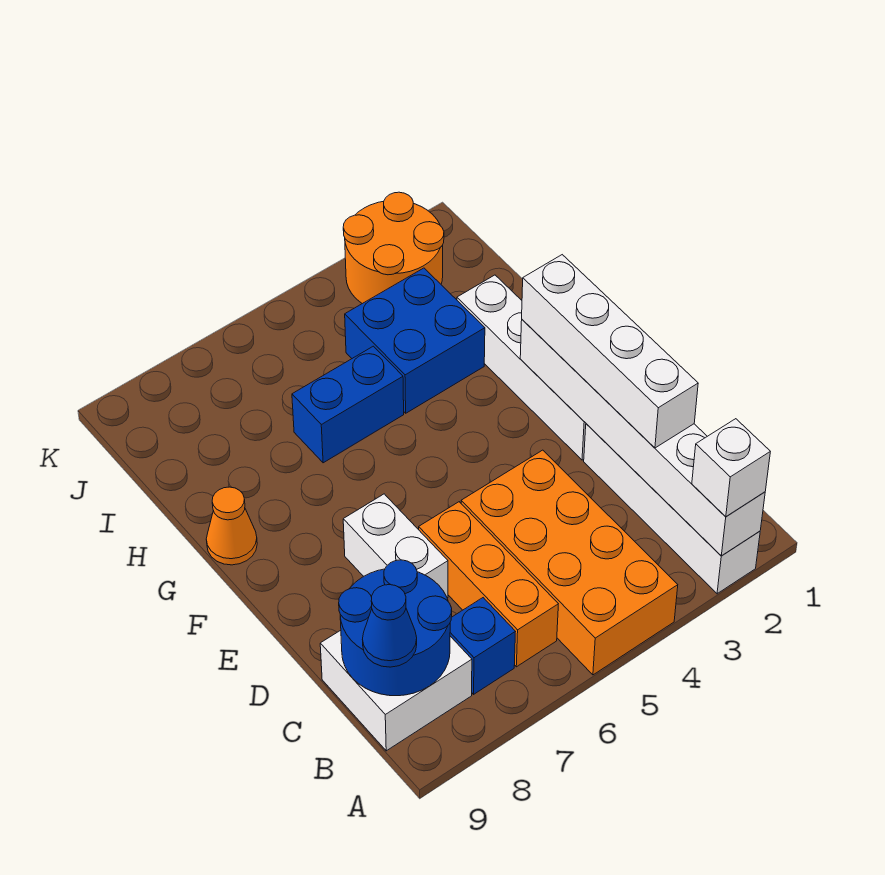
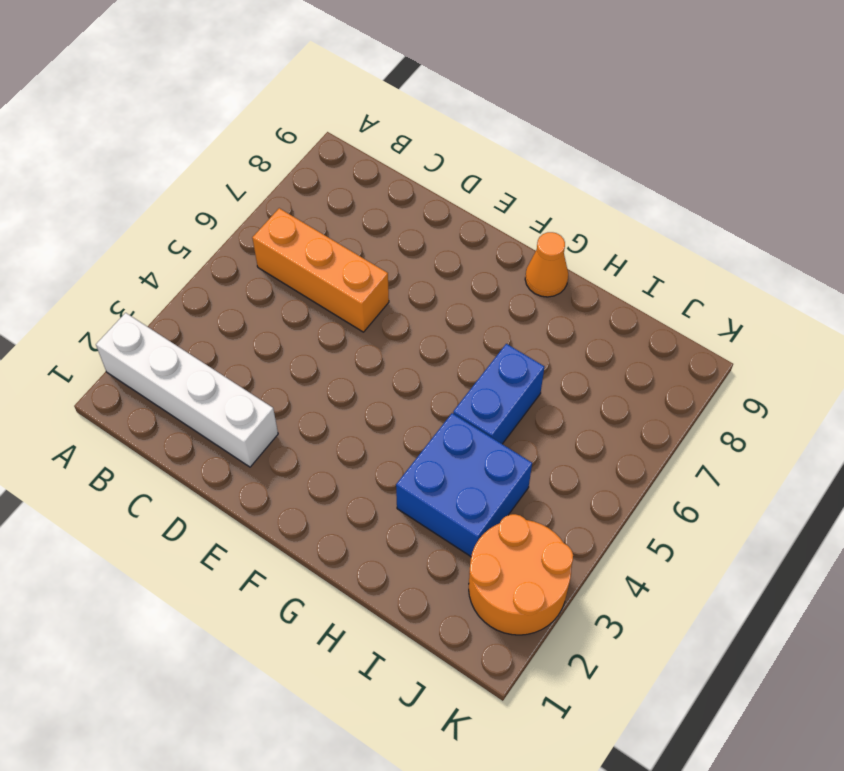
none -> orange brick A4:D5 level 1
none -> blue brick B7 level 1
none -> white brick B8:C9 level 1

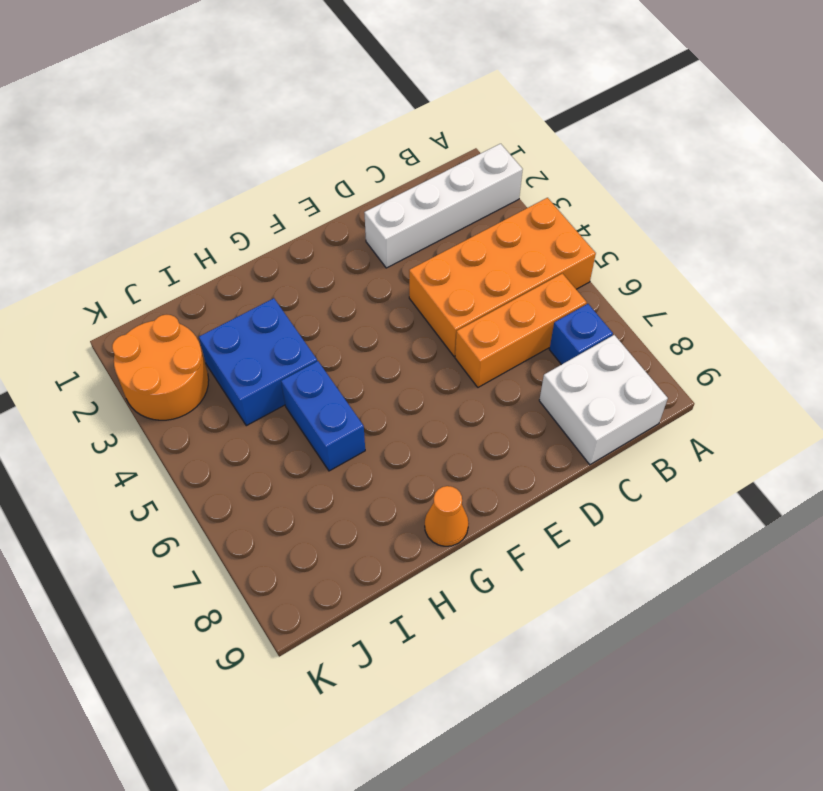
none -> white brick D7:E7 level 1
none -> white brick E2:H2 level 1
none -> white brick A2:F2 level 2

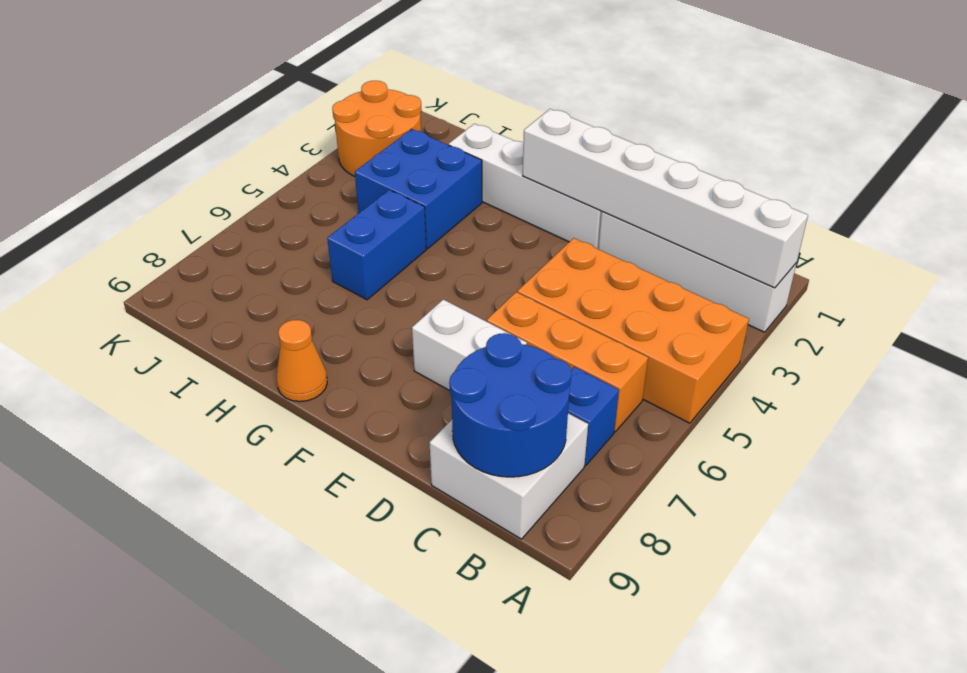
none -> white brick A2 level 3
none -> blue cone B9 level 3
none -> white brick C2:F2 level 3

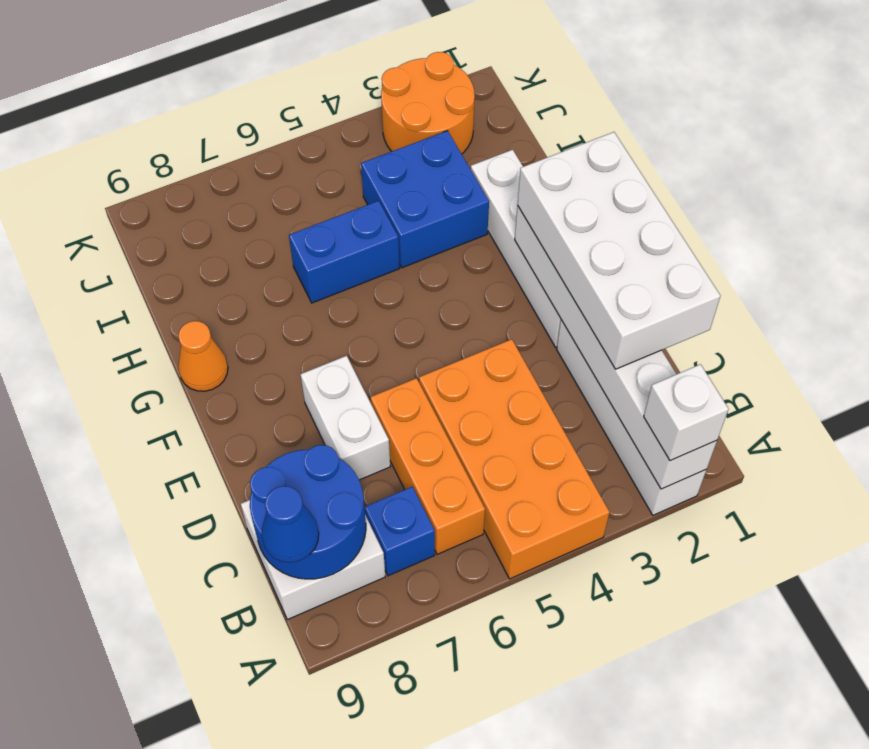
white brick C1:F2 level 3 -> white brick C2:F2 level 3

